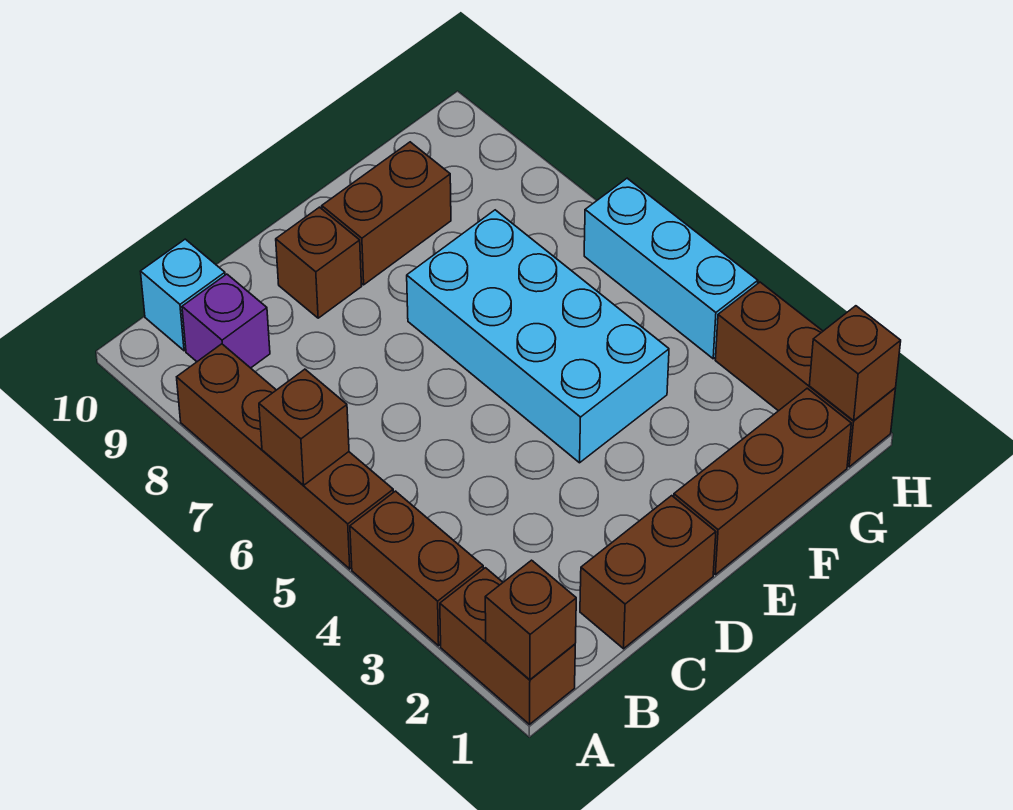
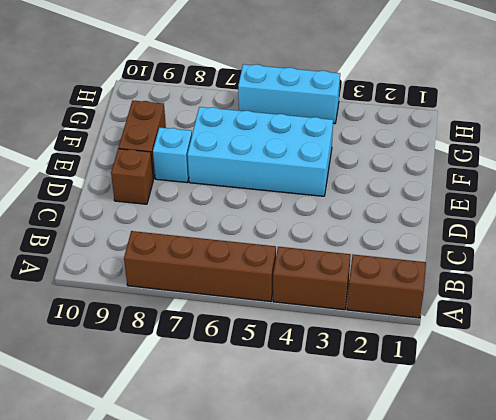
cyan brick E8 level 1 -> cyan brick B10 level 1
none -> purple brick B9 level 1
none -> brown brick C1:D1 level 1
none -> brown brick E1:G1 level 1

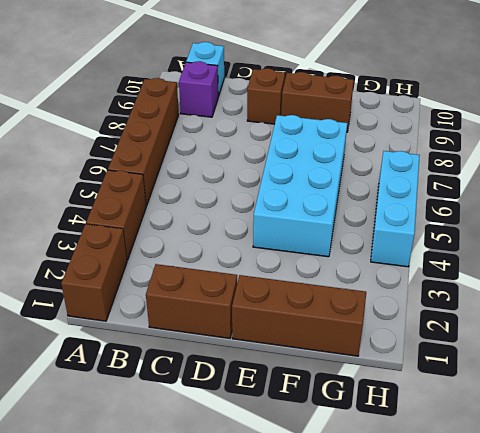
none -> brown brick H1:H3 level 1
none -> brown brick A1 level 2
none -> brown brick A6 level 2

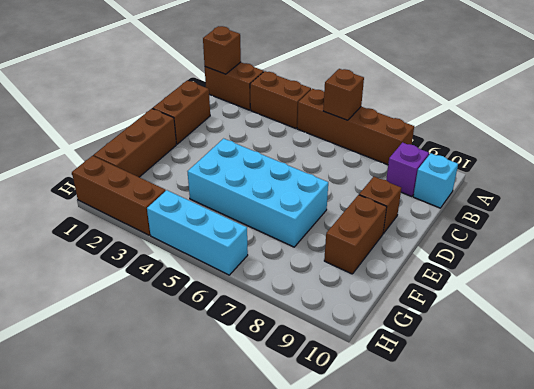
none -> brown brick H1 level 2

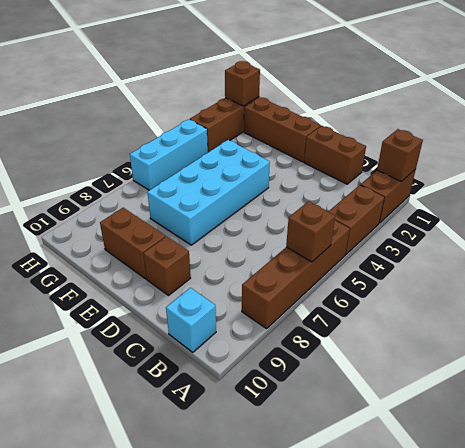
none -> purple brick B9 level 1

